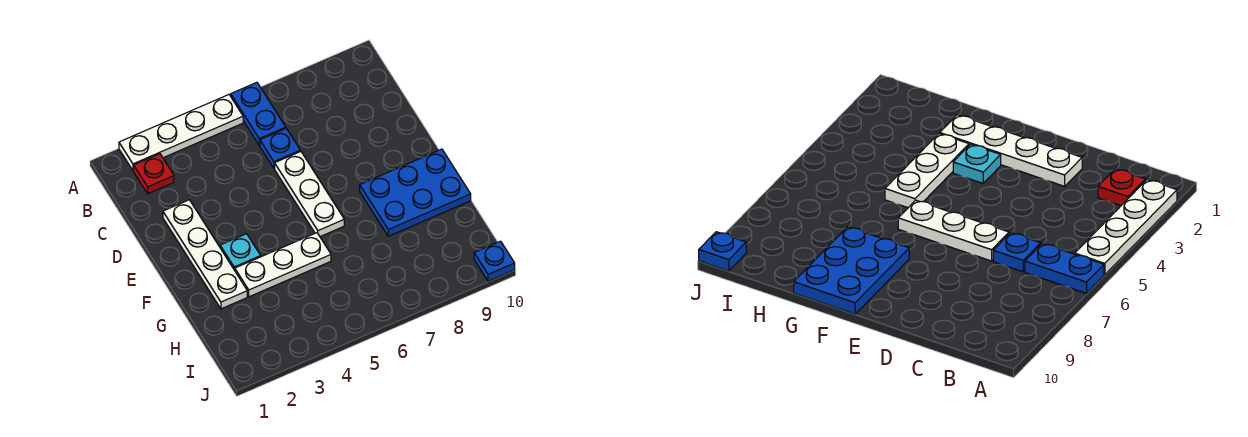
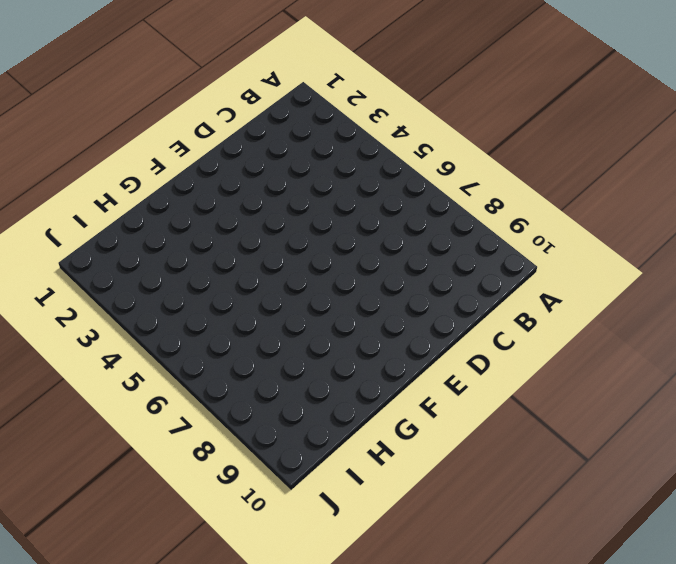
none -> white plate A2:A5 level 1
none -> blue plate A6:B6 level 1

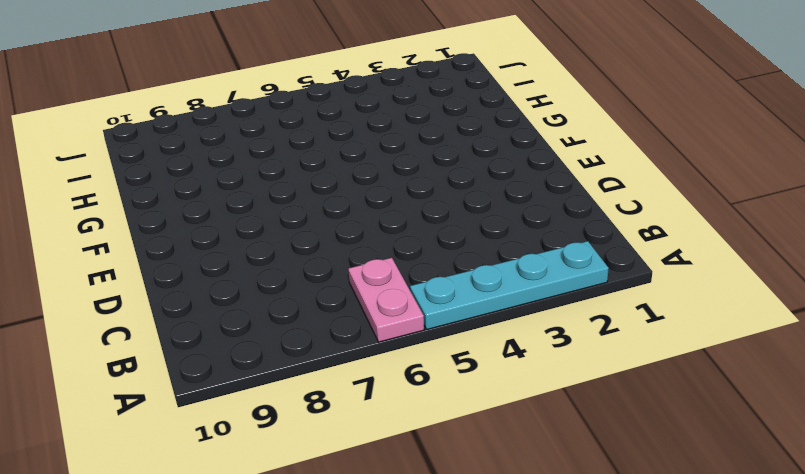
cyan plate A2:A5 level 1 -> white plate A2:A5 level 1
pink plate A6:B6 level 1 -> blue plate A6:B6 level 1
none -> red plate B2 level 1
none -> blue plate C6 level 1

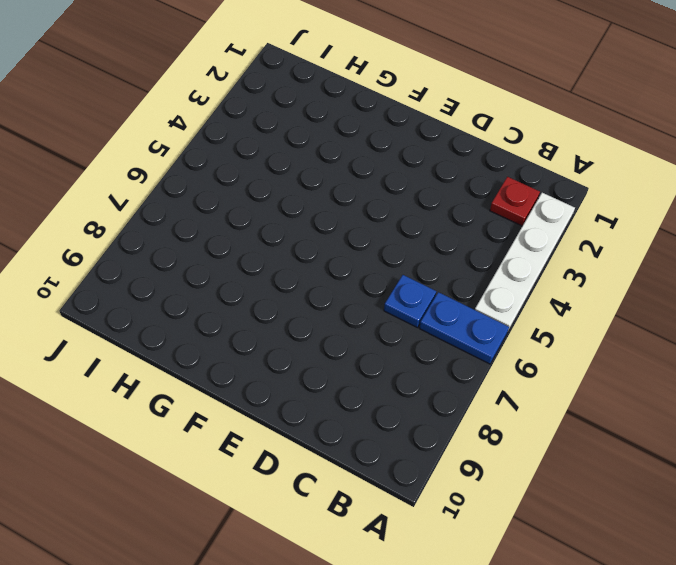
none -> white plate D2:G2 level 1
none -> white plate D6:F6 level 1

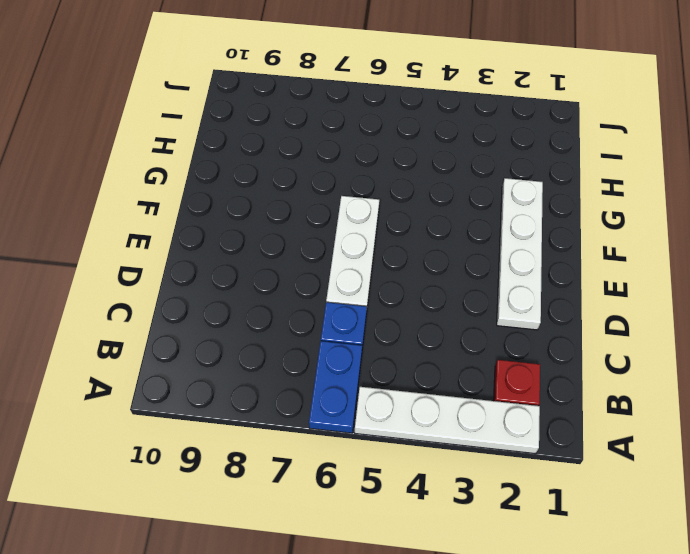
none -> cyan plate F3 level 1
none -> blue plate F8:G10 level 1

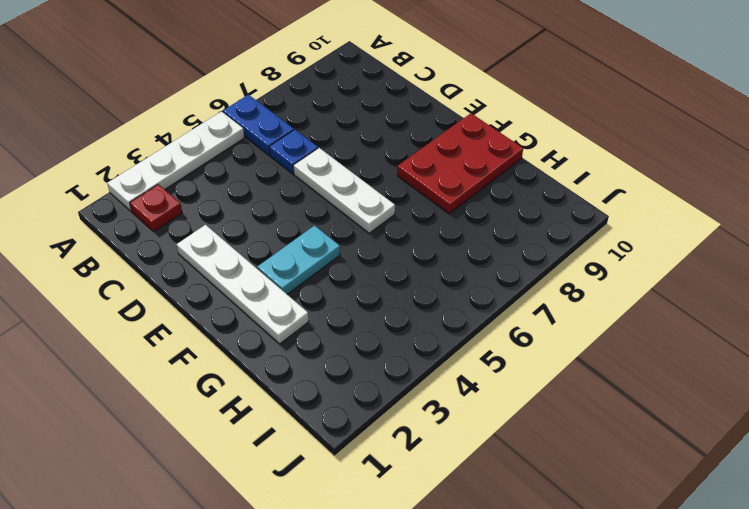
cyan plate F3:F4 level 1 -> cyan plate F3 level 1
red plate F8:G10 level 1 -> blue plate F8:G10 level 1
none -> white plate G3:G5 level 1
none -> blue plate J10 level 1

